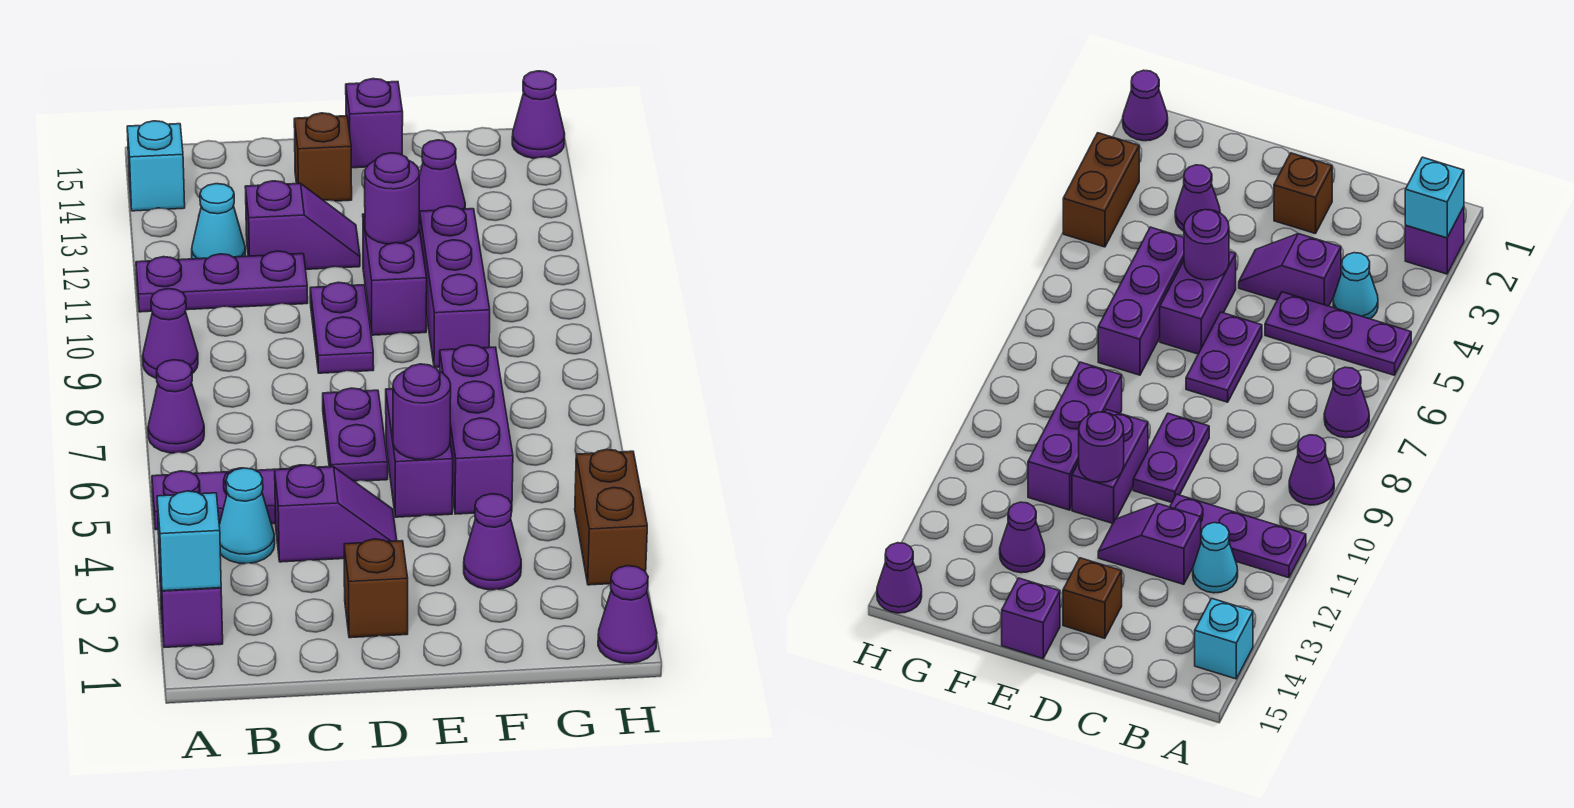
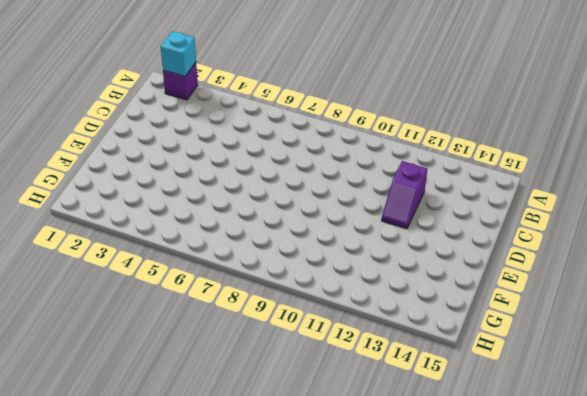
none -> purple plate A5:C5 level 1
none -> purple cone A7 level 1
none -> purple cone A9 level 1

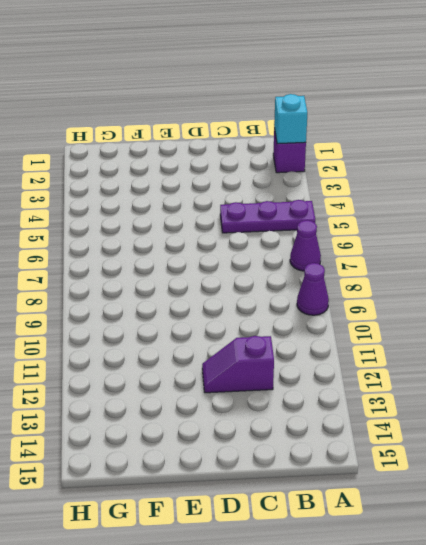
none -> purple plate A11:C11 level 1
none -> cyan brick A14 level 1
none -> cyan cone B4 level 1

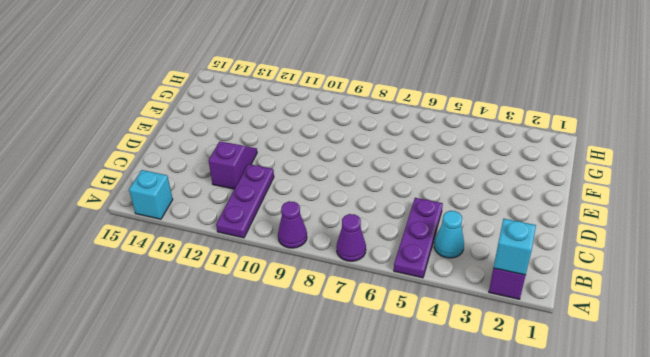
none -> cyan cone B12 level 1
none -> purple slope C4:D4 level 1 top C
none -> brown brick D2 level 1

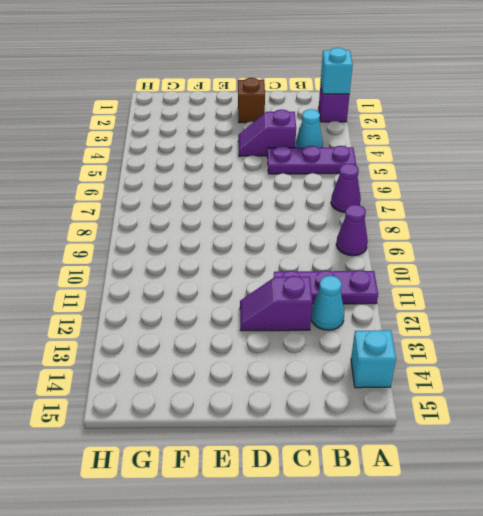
none -> purple plate D6:D7 level 1
none -> purple plate D9:D10 level 1
none -> brown brick D14 level 1

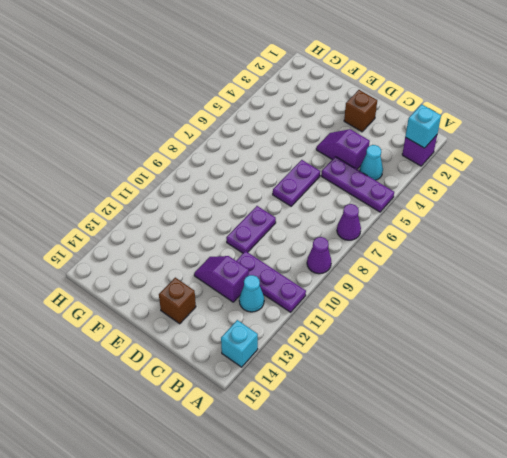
none -> purple brick E5:E6 level 1
none -> purple brick E10:E11 level 1
none -> purple brick E15 level 1

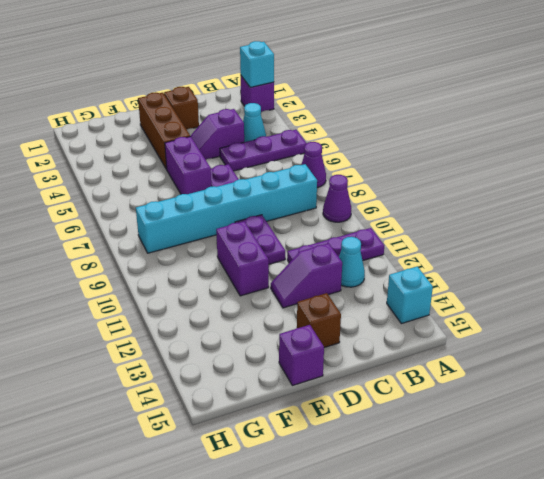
cyan brick B8:G8 level 1 -> none
brown brick E2:E4 level 1 -> none
none -> purple cone F3 level 1
none -> purple brick F5:F7 level 1
none -> purple brick F9:F11 level 1

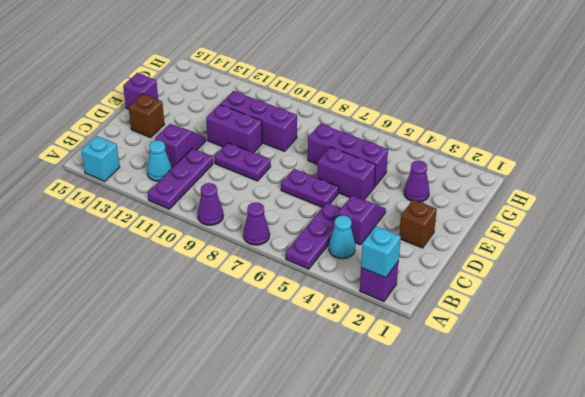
none -> purple cone F13 level 1
none -> purple cone H1 level 1
none -> brown brick H3:H4 level 1

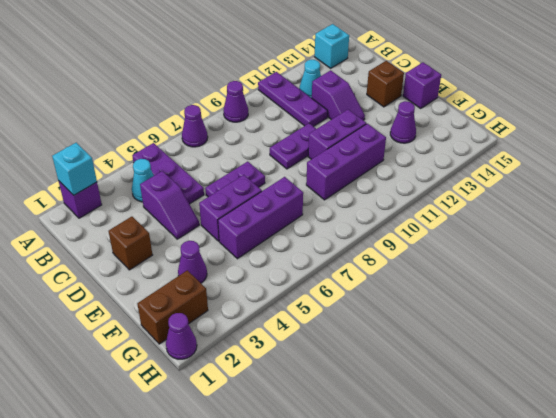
brown brick G1:G2 level 1 -> brown brick H3:H4 level 1
none -> purple cone H15 level 1
none -> purple round brick E5 level 2
none -> purple round brick E11 level 2

